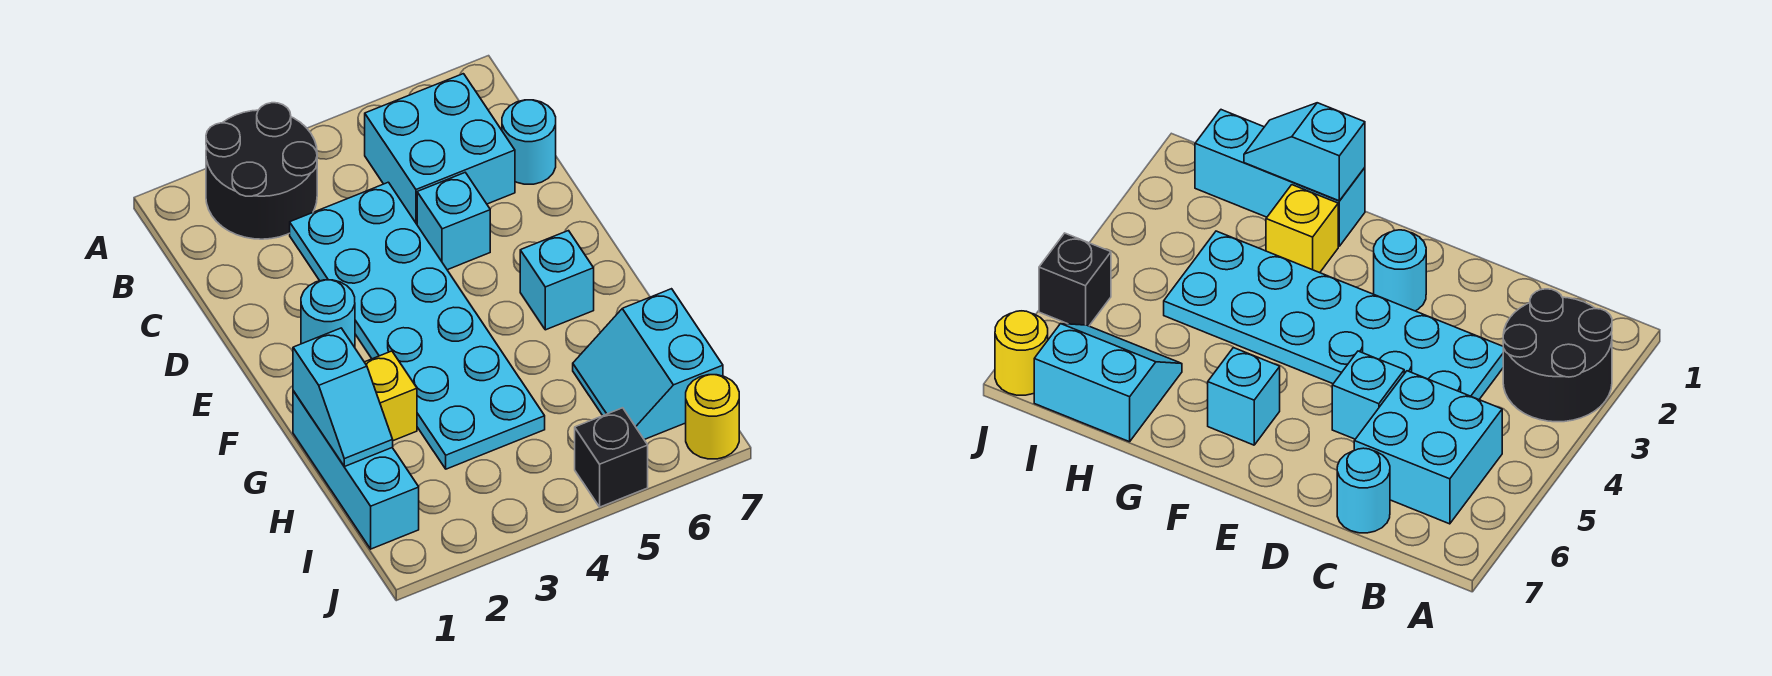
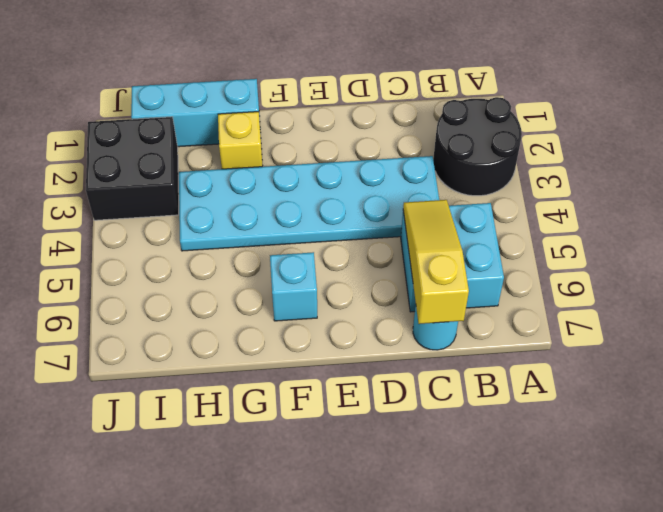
yellow slope C5:C7 level 2 top 7 -> none
black brick I2:J3 level 1 -> none
none -> cyan brick D5 level 1
none -> cyan round brick E2 level 1
none -> cyan slope H6:I7 level 1 top 7

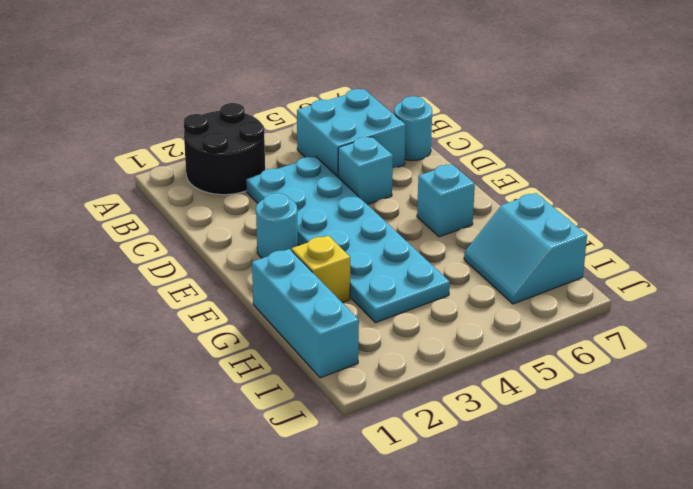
none -> black brick J5 level 1
none -> yellow round brick J7 level 1
none -> cyan slope G1:H1 level 2 top G

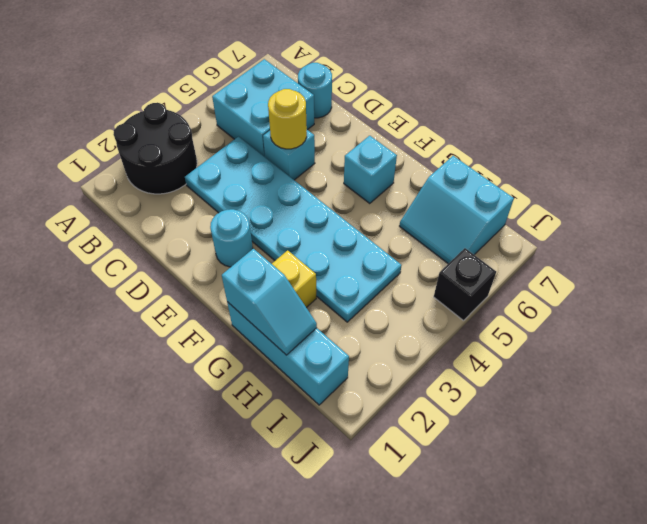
yellow round brick D5 level 2 -> yellow round brick J7 level 1

